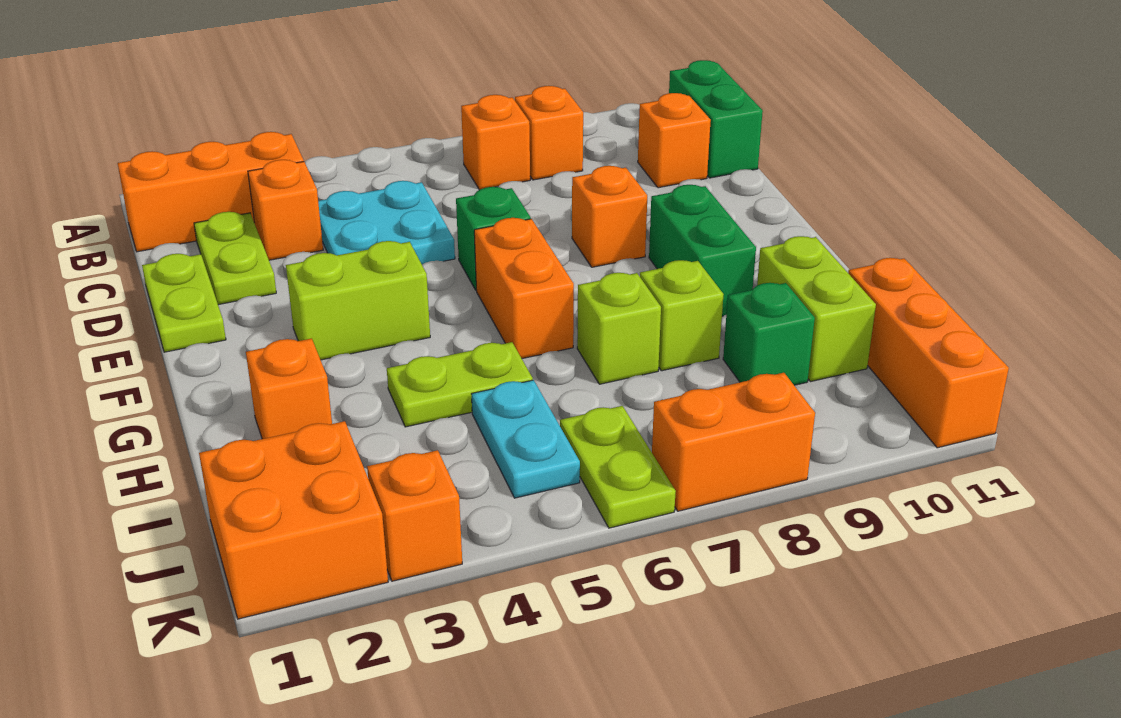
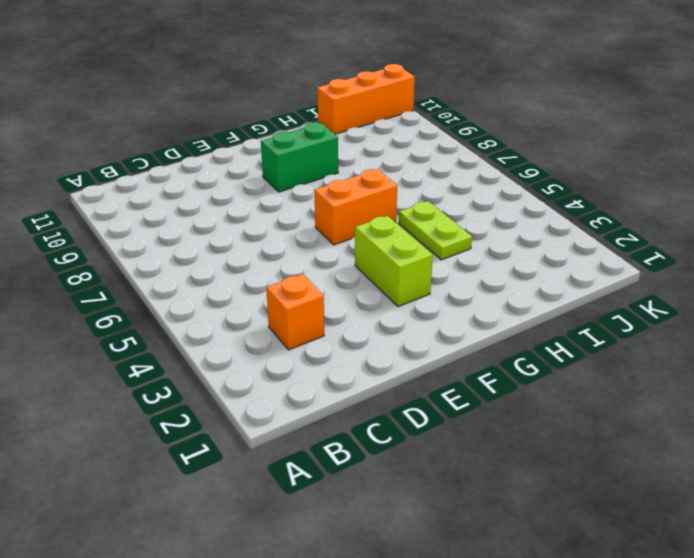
none -> orange brick B1:B3 level 1
none -> orange brick B7 level 1
none -> orange brick B8 level 1

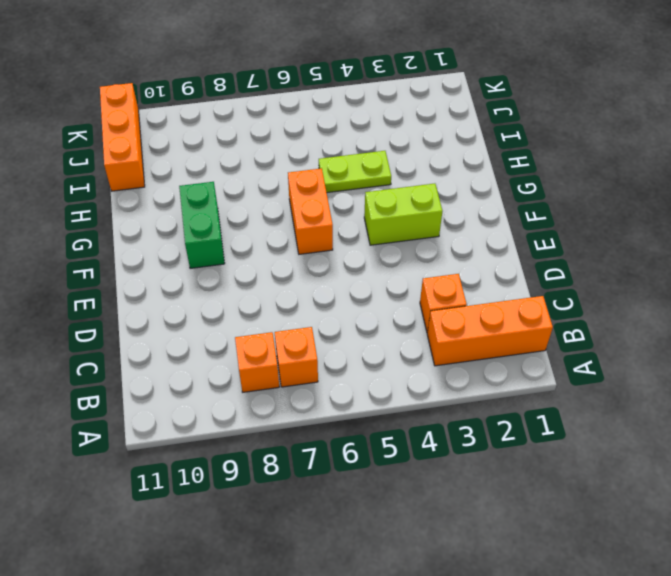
none -> green brick B11:C11 level 1
none -> lime plate C2:D2 level 1
none -> cyan plate C4:D5 level 1

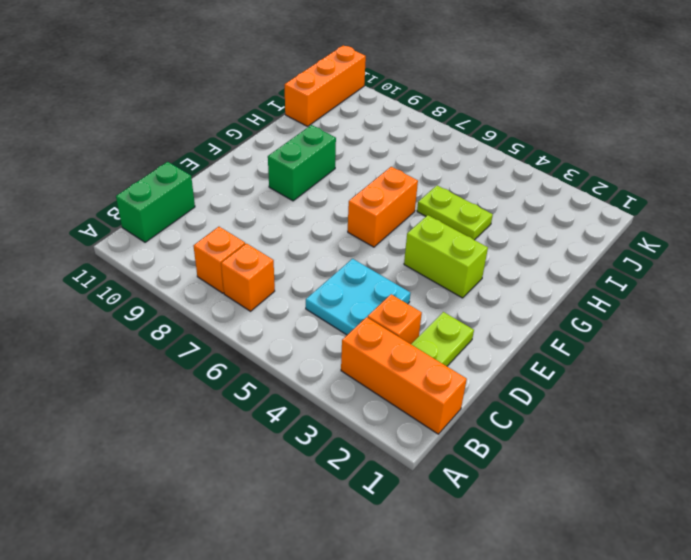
none -> orange brick C10 level 1
none -> lime plate D1:E1 level 1
none -> green brick E6 level 1

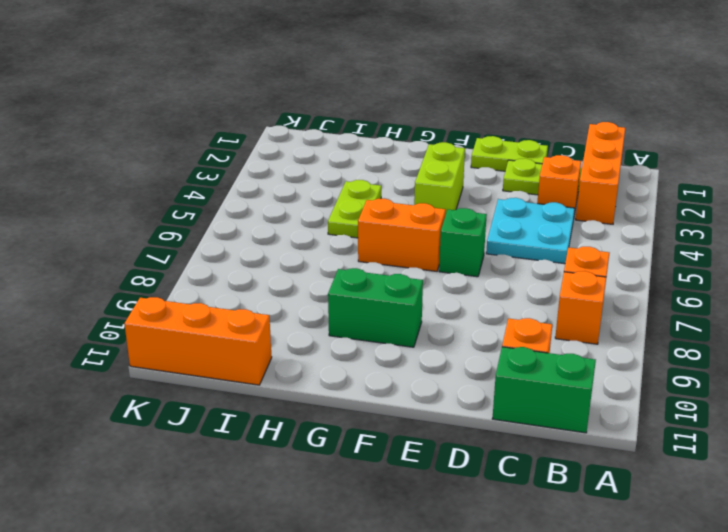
none -> orange brick E8 level 1
none -> orange brick H2 level 1
none -> lime brick H7 level 1

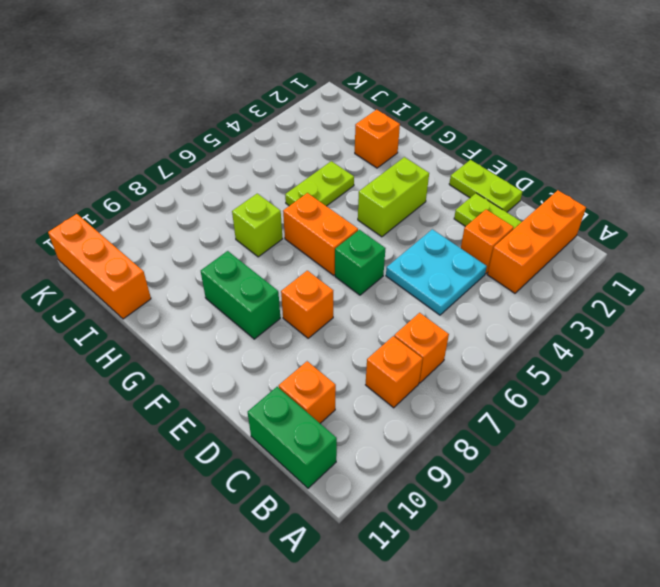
none -> lime brick H8 level 1
none -> lime brick H10:I10 level 1
none -> cyan plate I5:J5 level 1

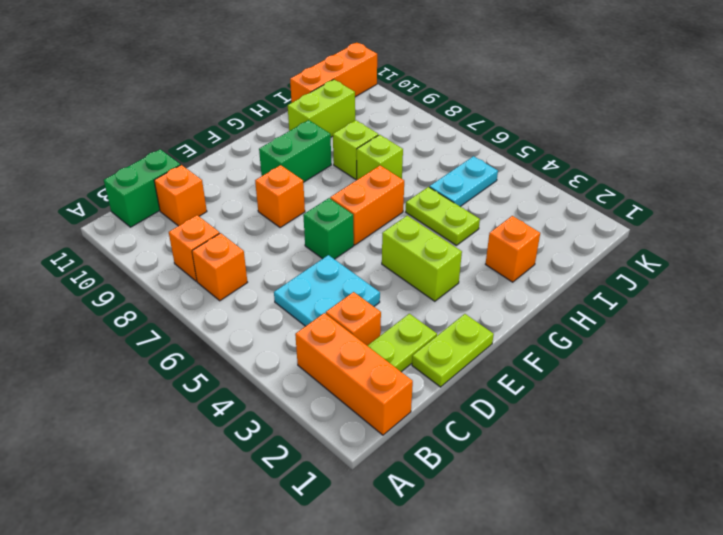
none -> green brick I9 level 1
none -> orange brick J1:K2 level 1
none -> lime plate J6:K6 level 1

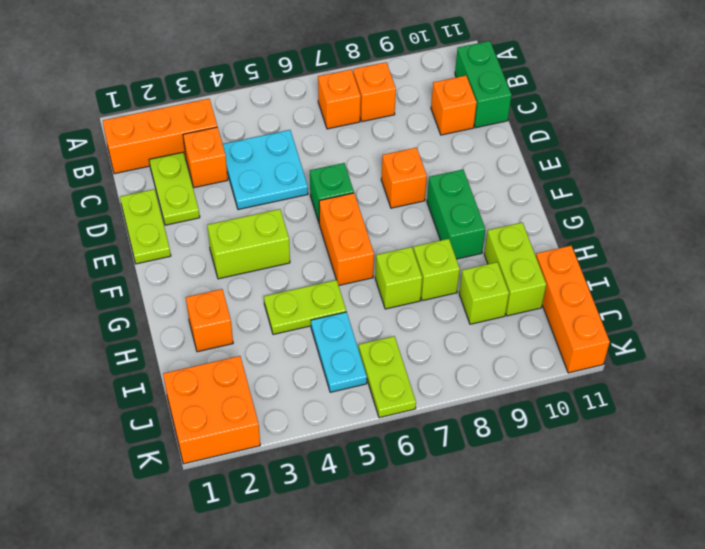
lime brick I9 level 1 -> green brick I9 level 1
none -> orange brick K3 level 1
none -> orange brick K7:K8 level 1

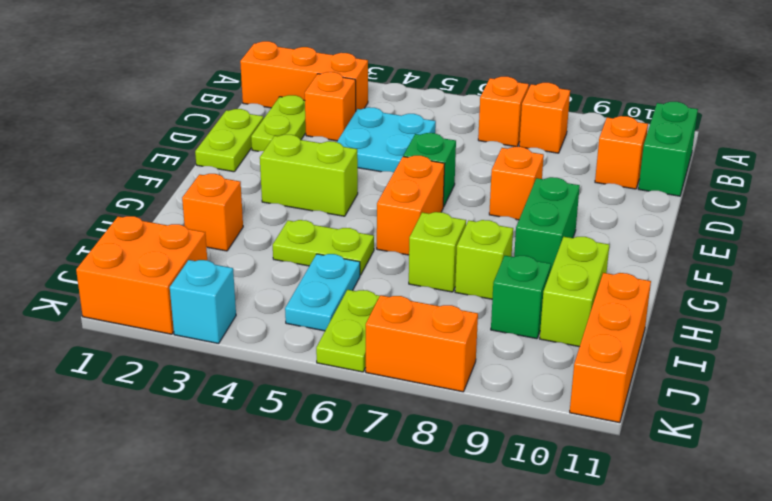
cyan brick K3 level 1 -> orange brick K3 level 1

